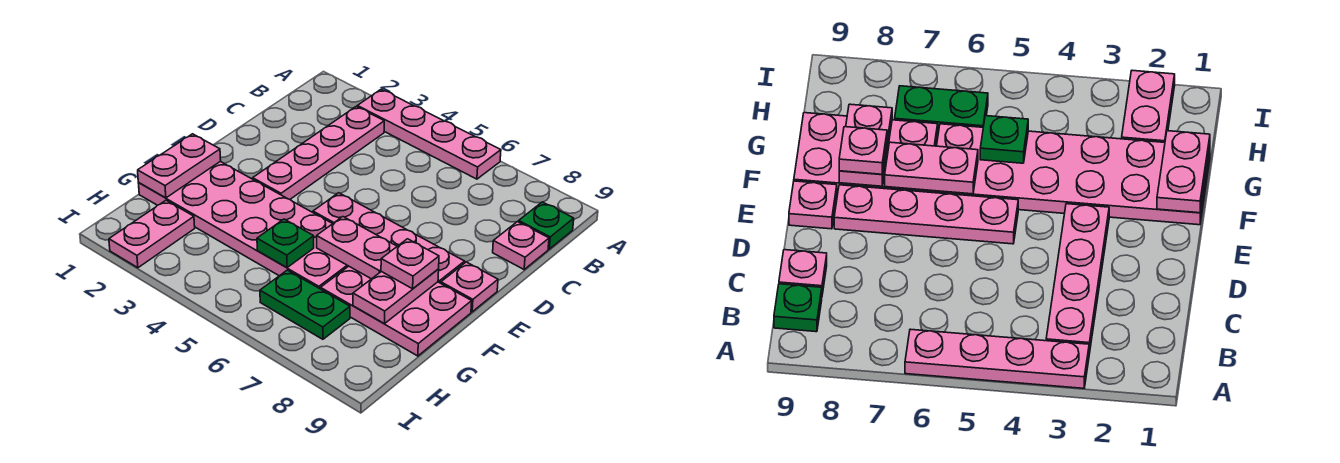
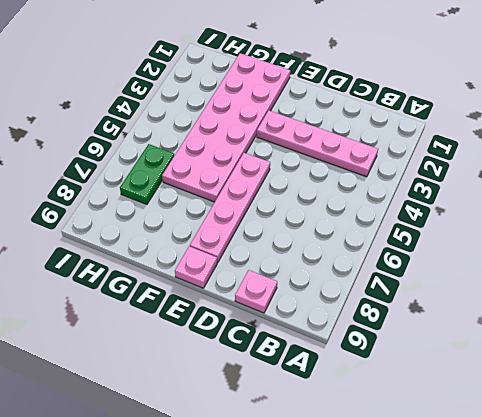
none -> pink plate A3:A6 level 1
none -> green plate B9 level 1
none -> pink plate F7:G9 level 1

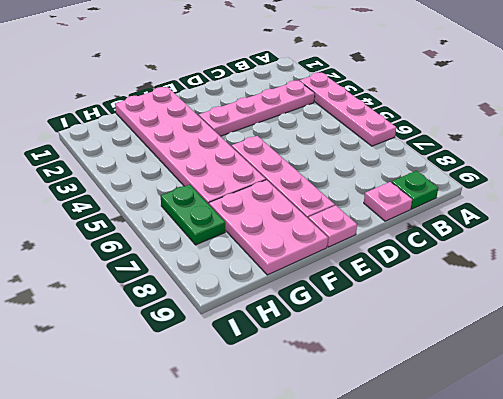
none -> pink plate H2:I2 level 1
none -> pink plate F1:G1 level 2
none -> pink plate F6:F7 level 2

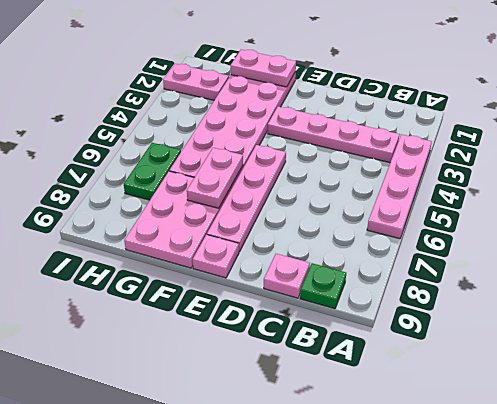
none -> pink plate F8:G8 level 2
none -> green plate G5 level 2
none -> pink plate F8 level 3

